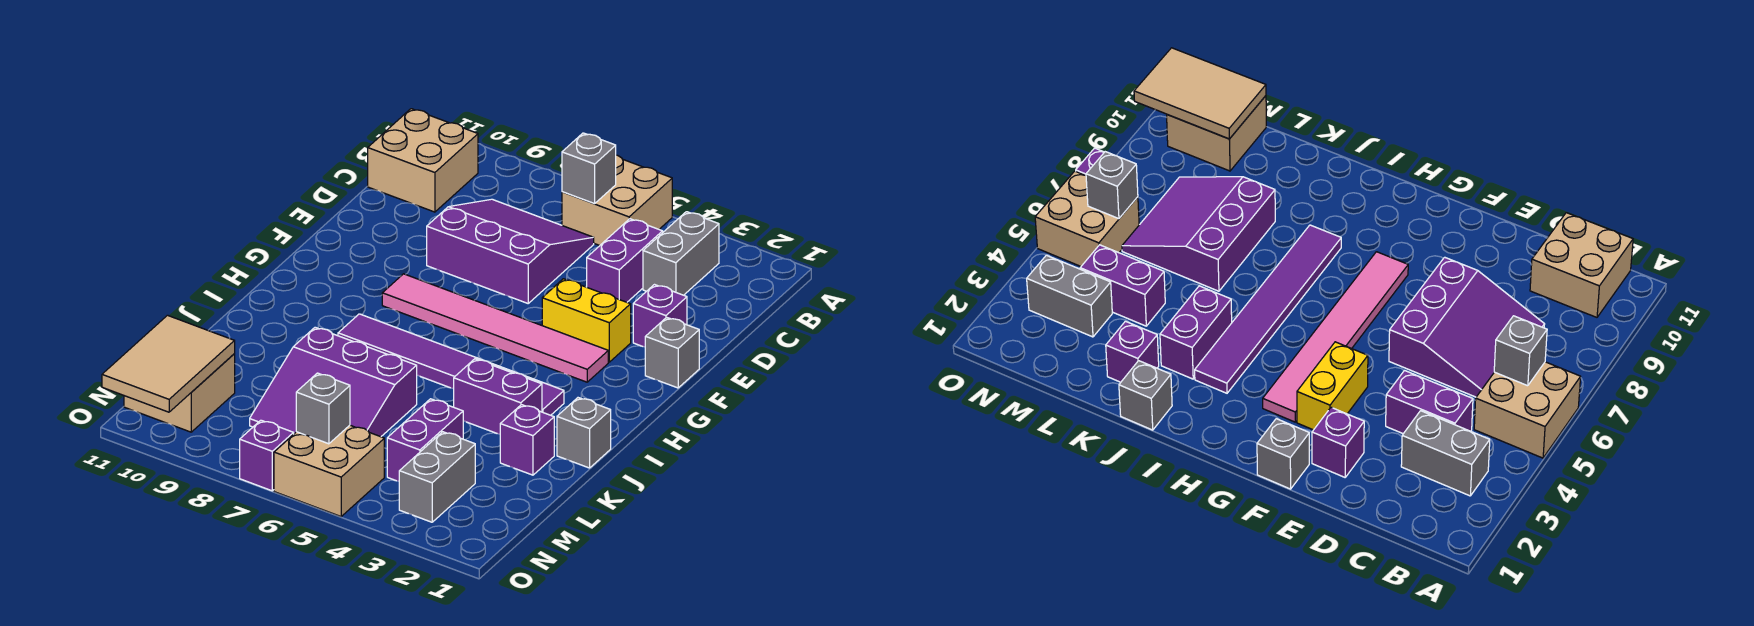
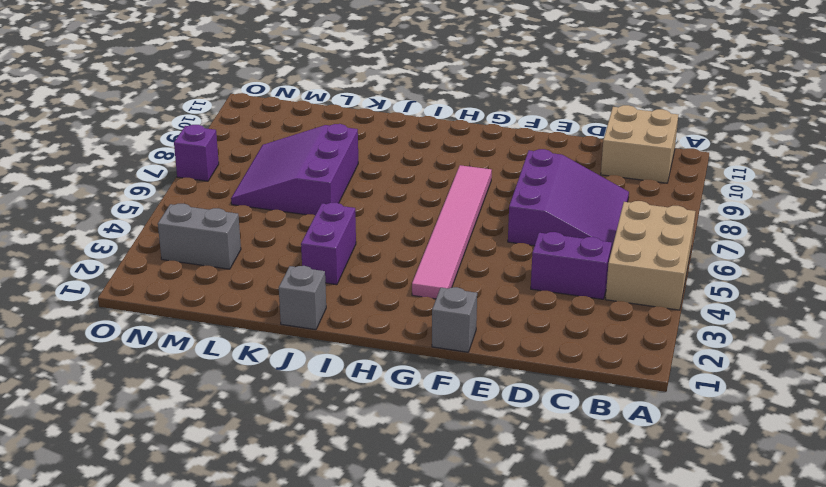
tan brick A4:B6 level 1 -> tan brick A5:B6 level 1
none -> grey brick B3:C3 level 1
none -> purple brick E2 level 1
none -> yellow brick F3:F4 level 1

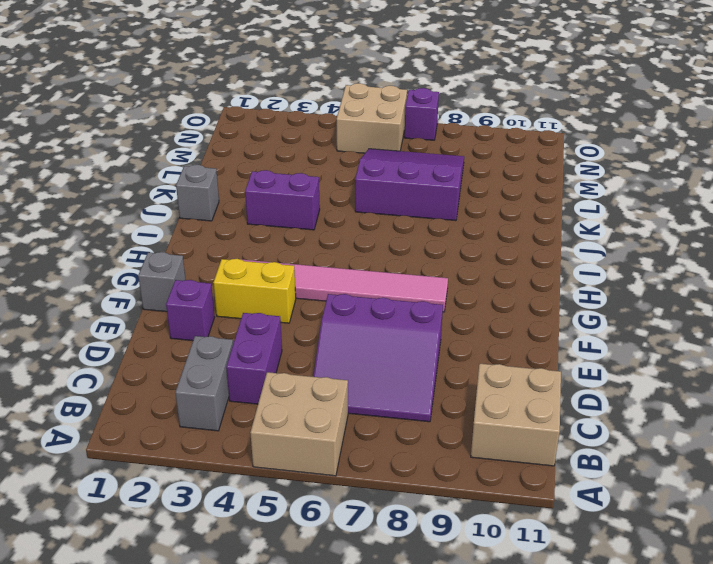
none -> purple tile I3:I8 level 1
none -> purple brick K2 level 1
none -> purple brick L4:M4 level 1

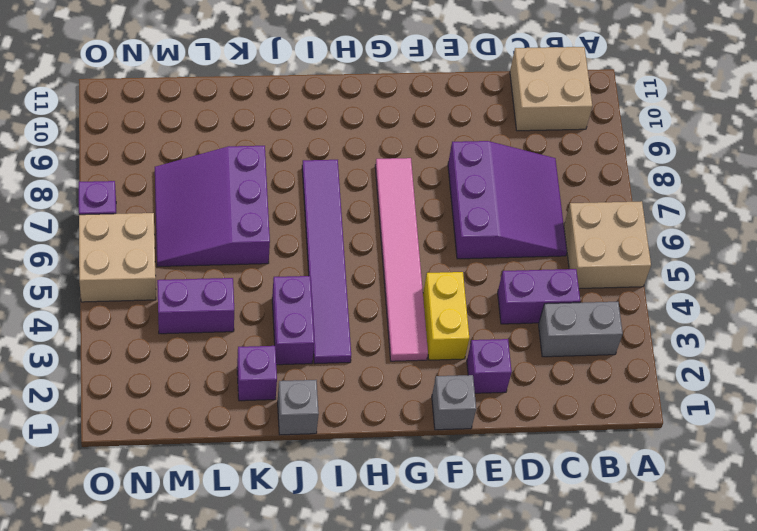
none -> grey brick M3:N3 level 1
none -> tan brick M10:N11 level 1
none -> grey brick B6 level 2

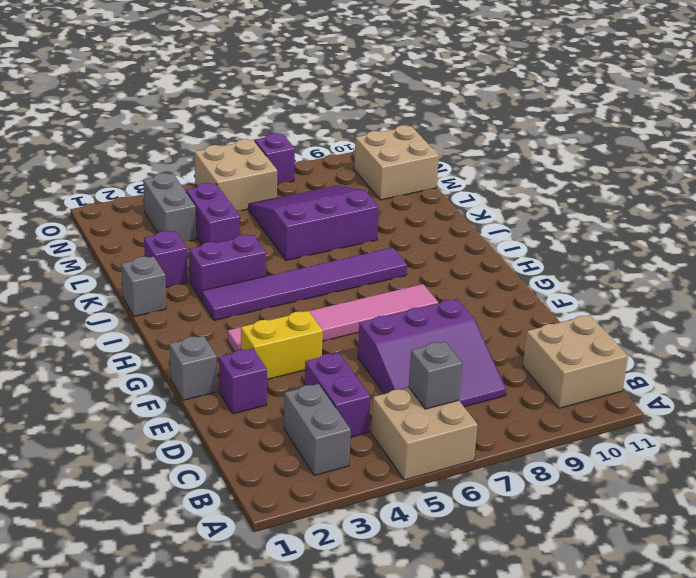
none -> tan tile M10:O11 level 2
none -> grey brick N6 level 2

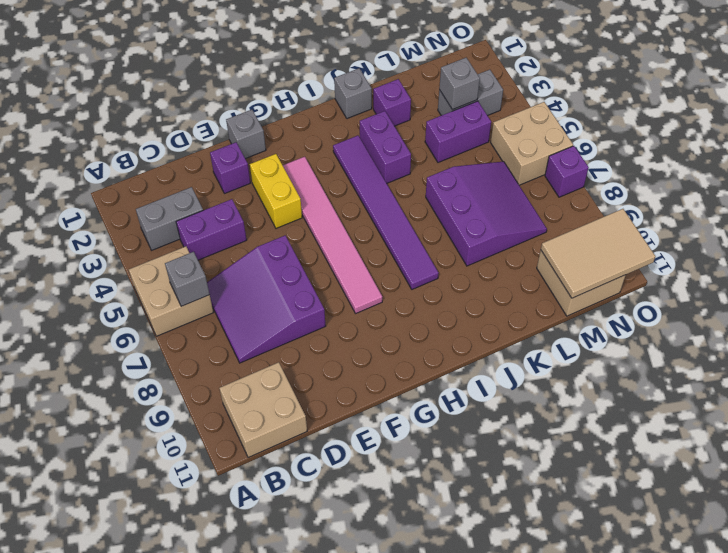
grey brick M3 level 2 -> grey brick N6 level 2

